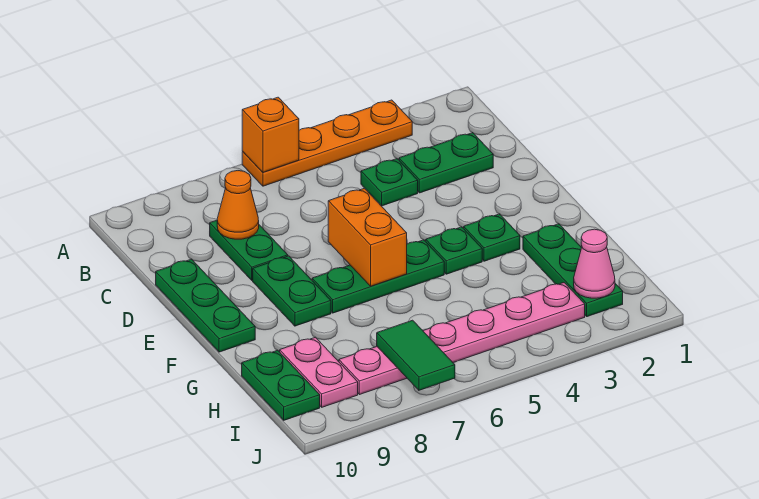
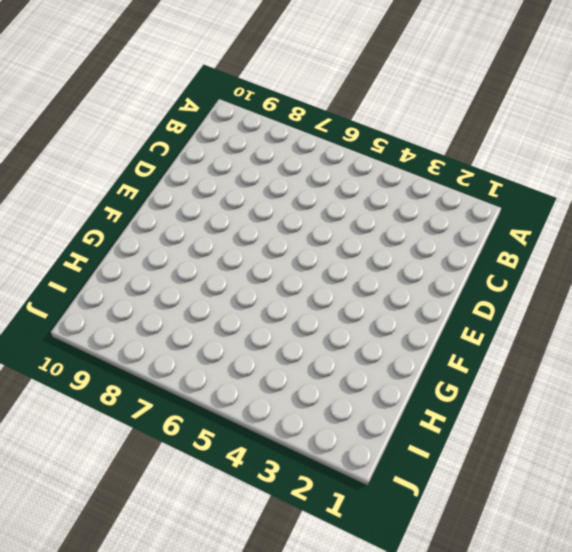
none -> orange plate A3:A6 level 1
none -> green plate C2:C3 level 1
none -> green plate C4 level 1

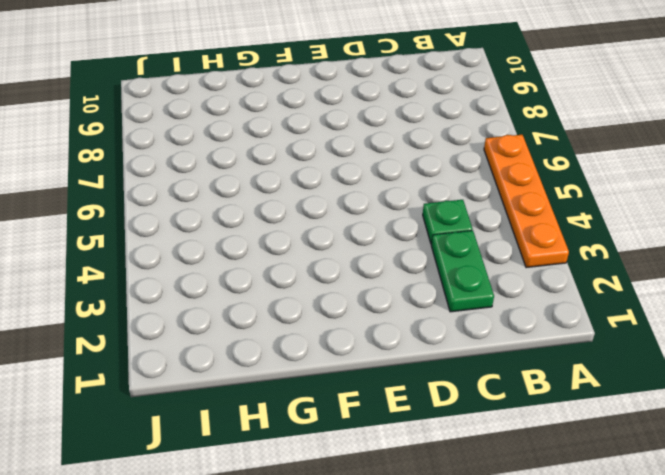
none -> green plate C8:D8 level 1
none -> green plate D10:F10 level 1
none -> green plate E8:F8 level 1

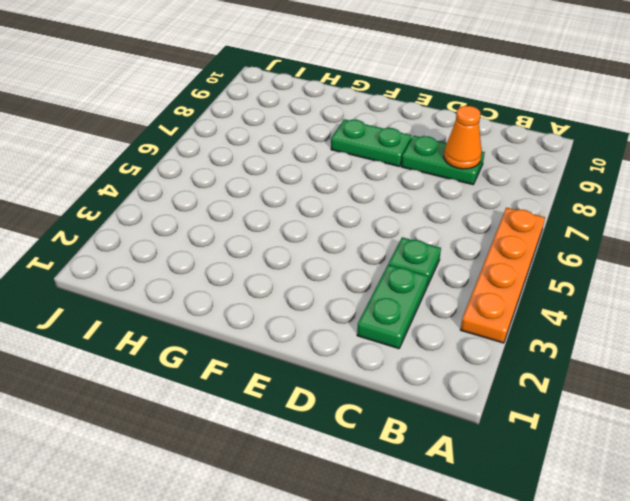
none -> green plate D10:F10 level 1
none -> green plate F3 level 1
none -> green plate F4 level 1

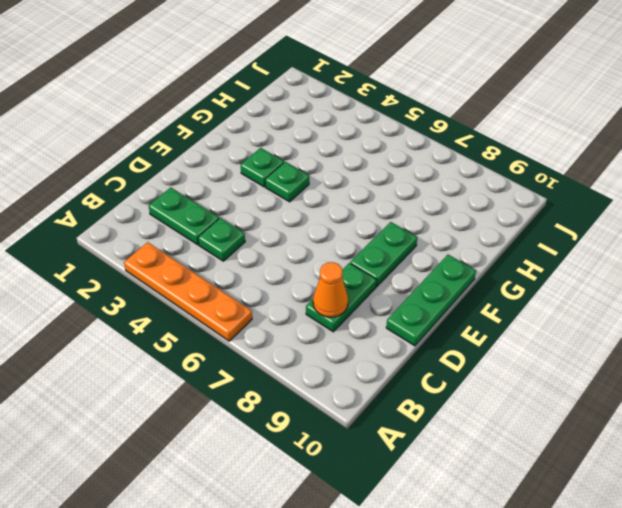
none -> green plate F5:F7 level 1
none -> green plate G2:I2 level 1
none -> pink plate H9:I9 level 1

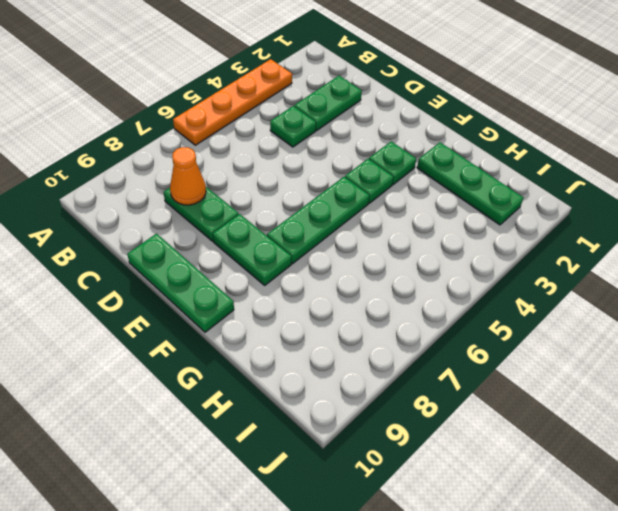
none -> pink plate H9:I9 level 1
none -> green plate H10:I10 level 1
none -> pink plate I3:I8 level 1

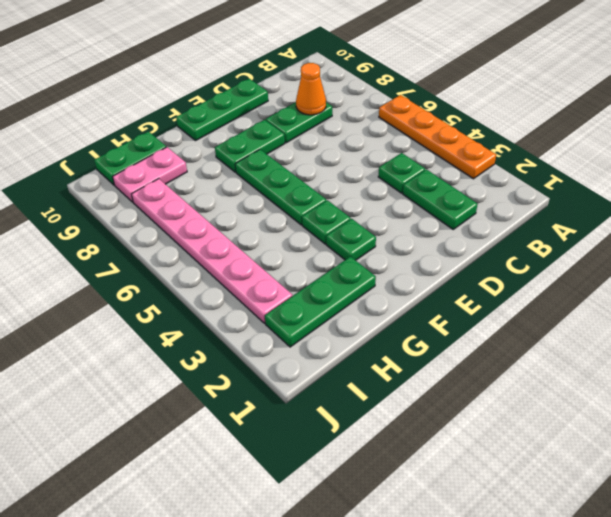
none -> orange brick A6 level 2
none -> orange brick E6:F6 level 2
none -> pink cone I2 level 2

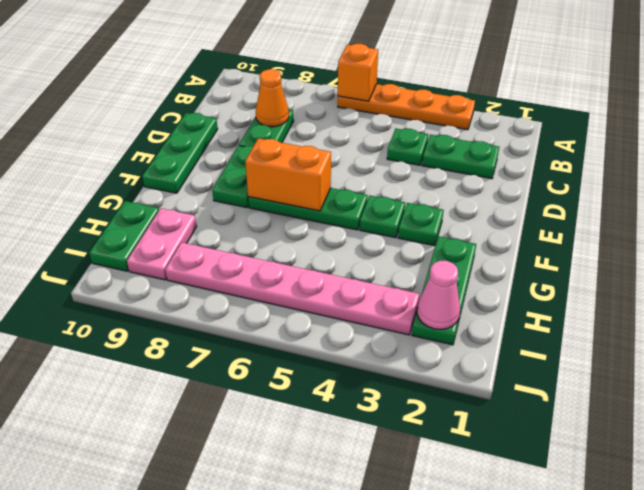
orange brick F6:F7 level 2 -> orange brick E6:F6 level 2
none -> green tile I7:J7 level 2

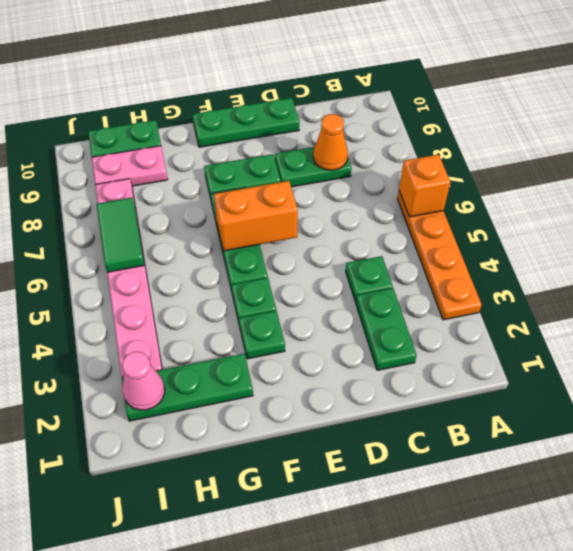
green tile I6:I7 level 2 -> green tile I7:J7 level 2

